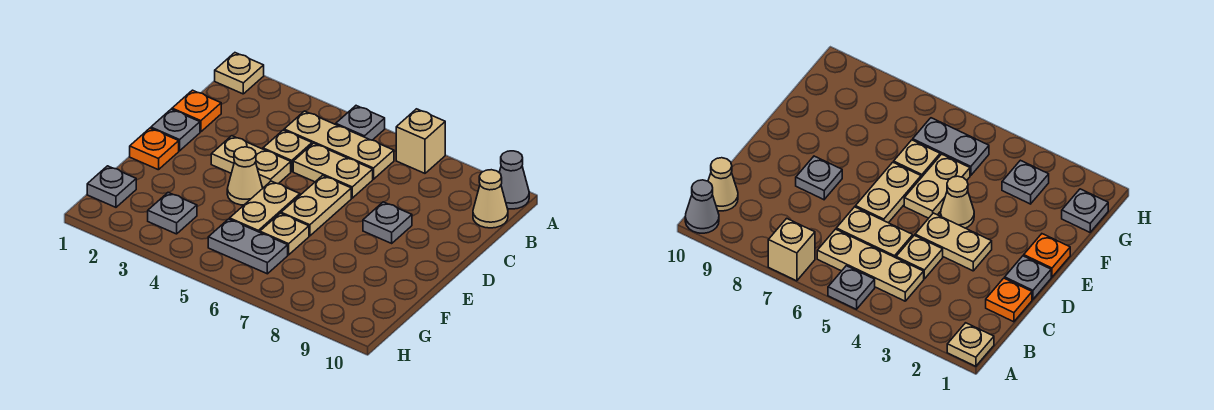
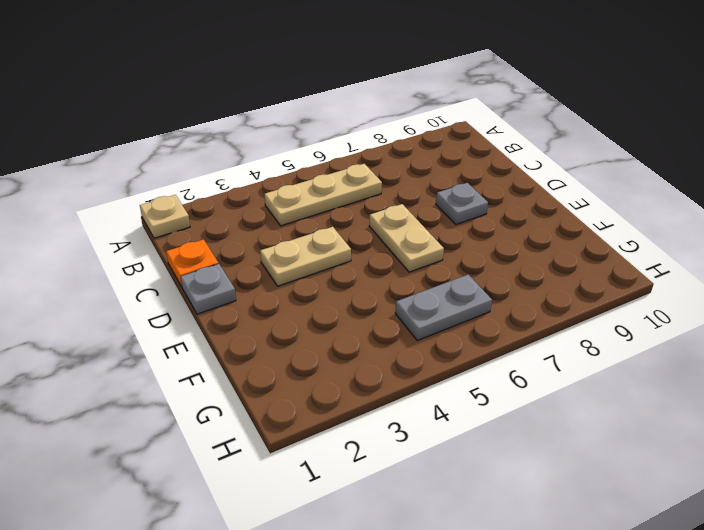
none -> grey plate A5 level 1
none -> tan brick A7 level 1
none -> grey cone A10 level 1

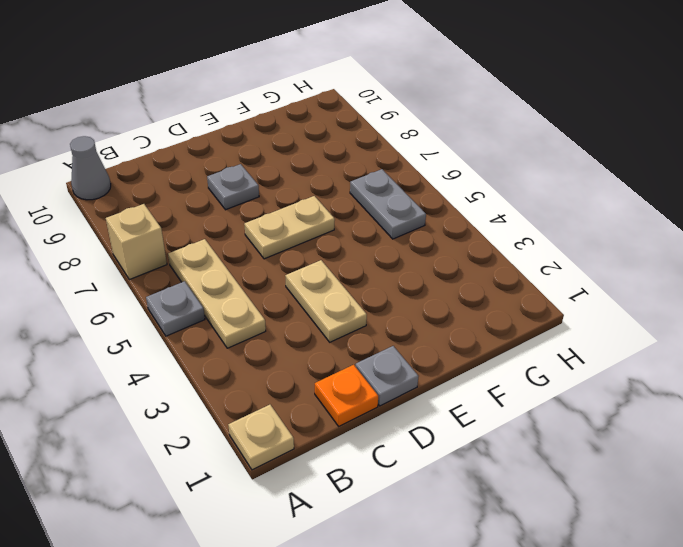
none -> tan cone B10 level 1
none -> tan plate C4 level 1
none -> tan plate C5:C6 level 1

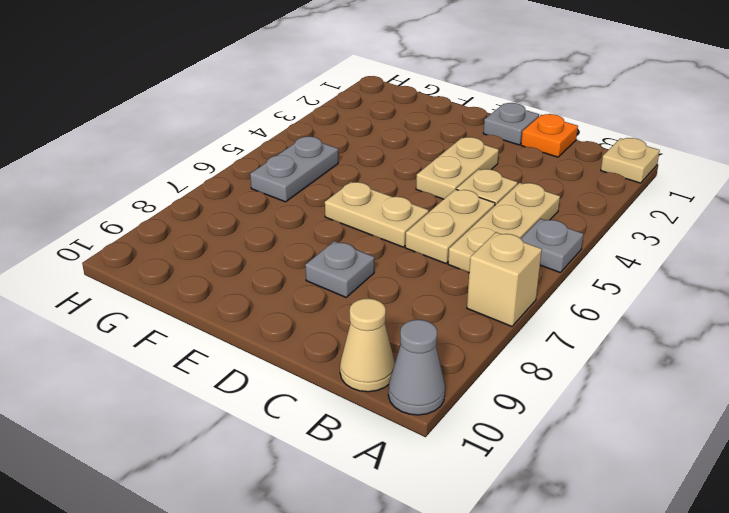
none -> orange plate E1 level 1
none -> tan cone E4 level 1
none -> tan plate E5:F5 level 1

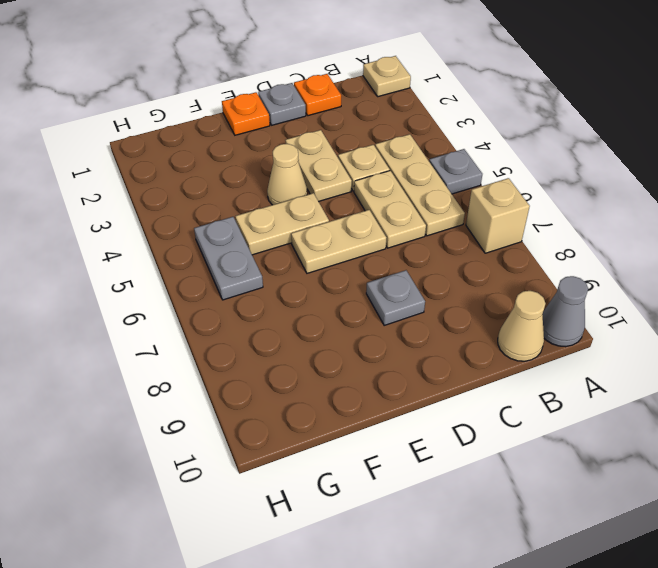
none -> tan plate F6 level 1
none -> grey plate G1 level 1
none -> grey plate G3 level 1

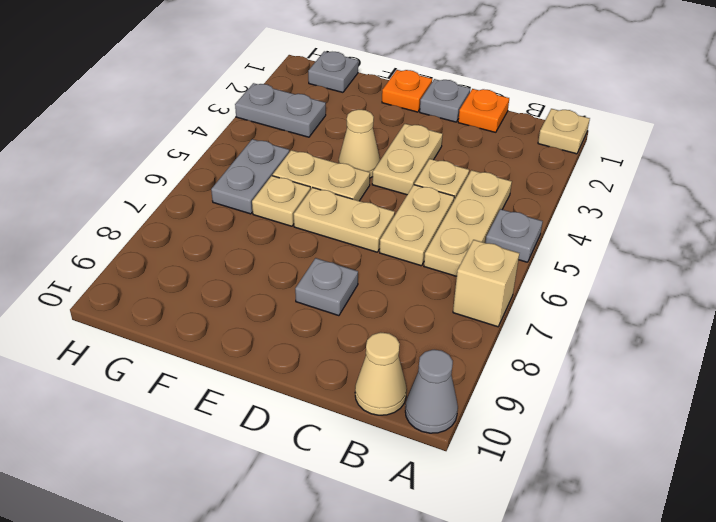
grey plate G3:H3 level 1 -> grey plate G3 level 1

